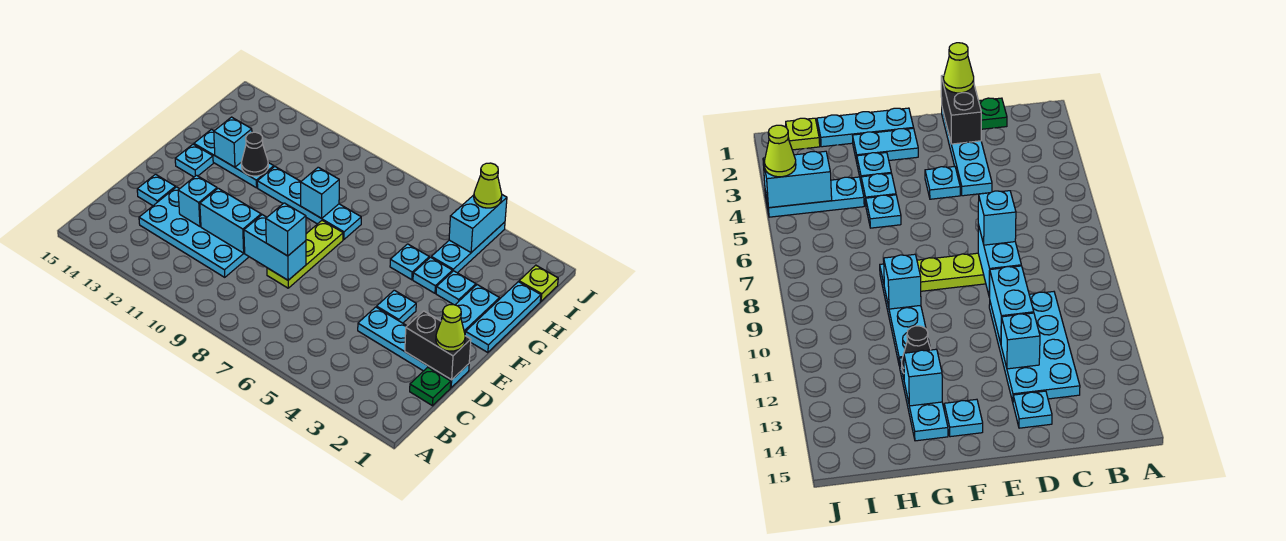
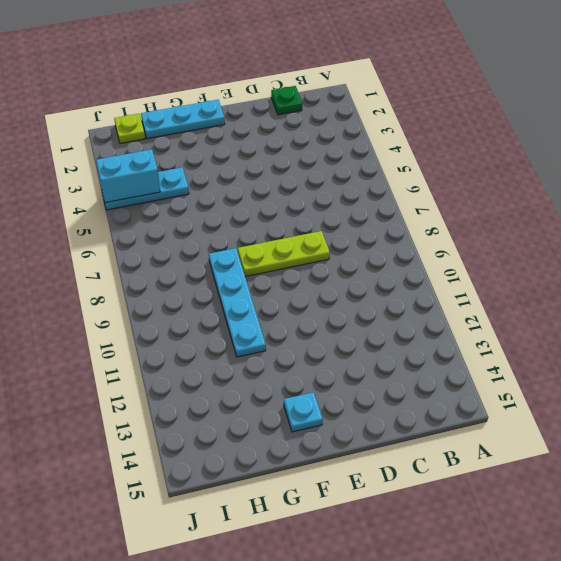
none -> cyan plate C10:D13 level 1
none -> cyan plate D1:D4 level 1
none -> cyan plate D14 level 1

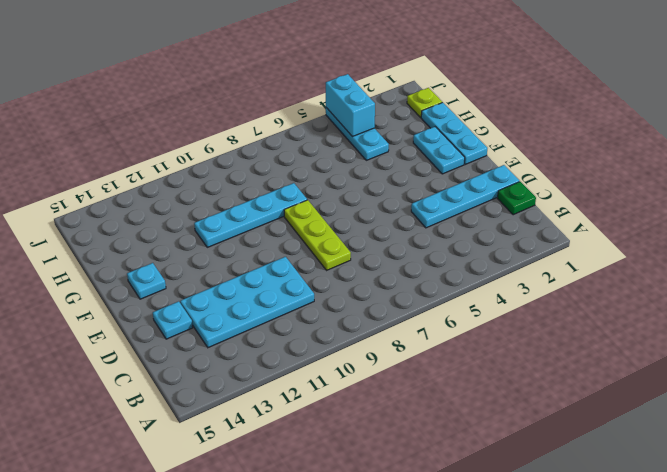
none -> cyan plate E4 level 1
none -> cyan plate G3 level 1
none -> cyan plate G4 level 1

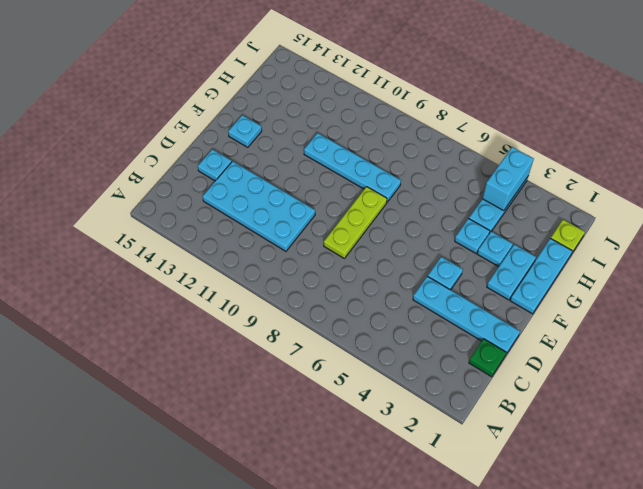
none -> cyan plate G5 level 1
none -> cyan plate G12:G14 level 1
none -> black brick D1:D2 level 2

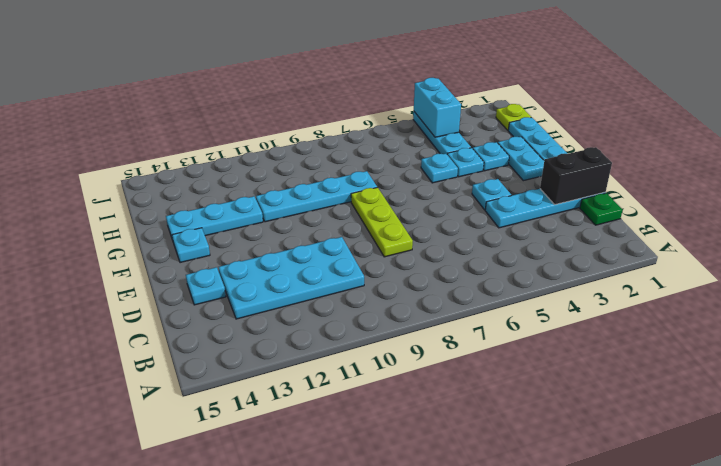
none -> cyan brick D8:D9 level 2
none -> cyan brick D10:D11 level 2
none -> cyan brick D12 level 2

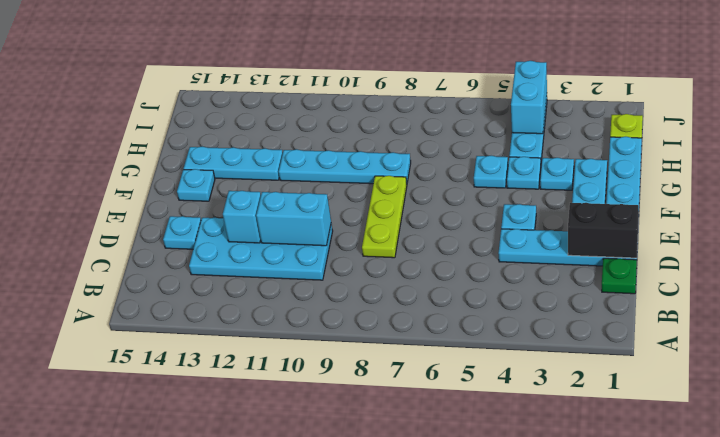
none -> cyan brick D8:D9 level 2
none -> cyan brick G9 level 2
none -> black cone G12 level 2

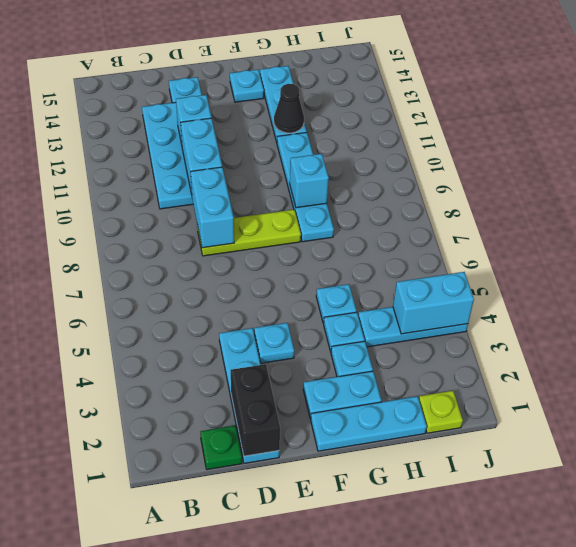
none -> cyan brick G13 level 2
none -> lime cone D1 level 3
none -> cyan brick D8 level 3

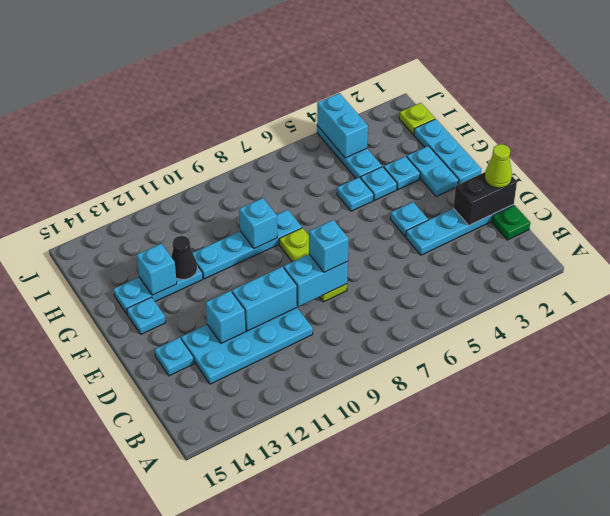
none -> lime cone J4 level 3

